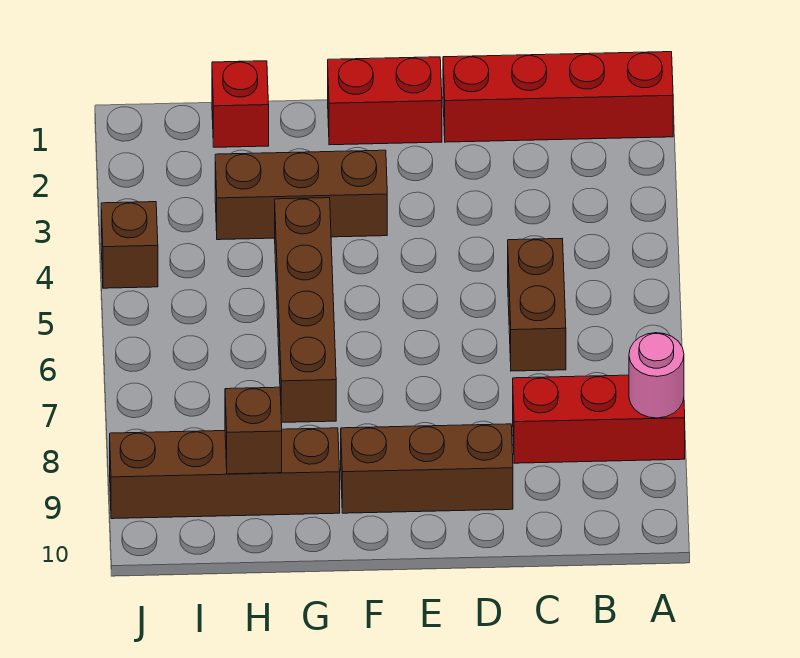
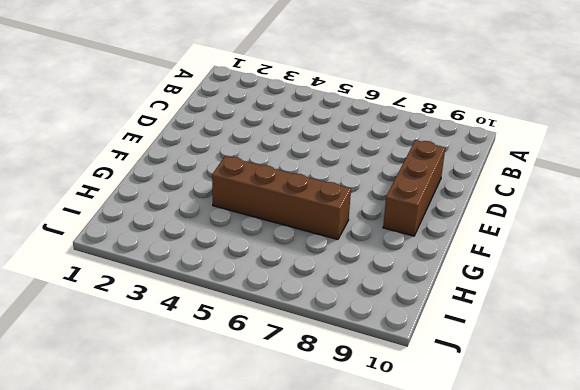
none -> red brick A1:D1 level 1
none -> red brick A8:C8 level 1
none -> brown brick C5:C6 level 1

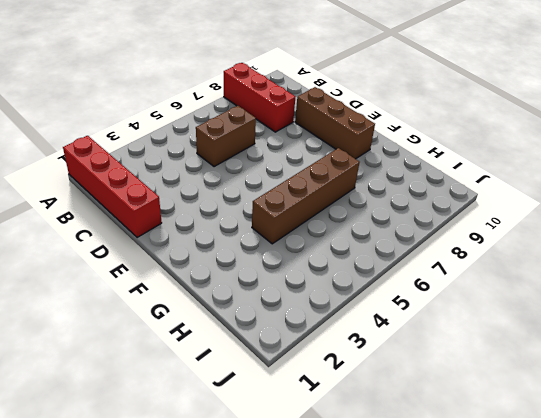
none -> red brick E1:F1 level 1
none -> brown brick F3:H3 level 1
none -> brown brick G9:J9 level 1

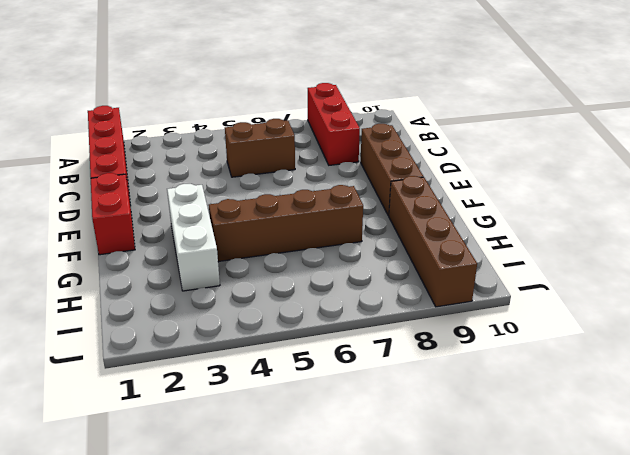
white brick F3:H3 level 1 -> brown brick F3:H3 level 1
none -> red brick H1 level 1
none -> brown brick J4 level 1
none -> pink round brick A8 level 2

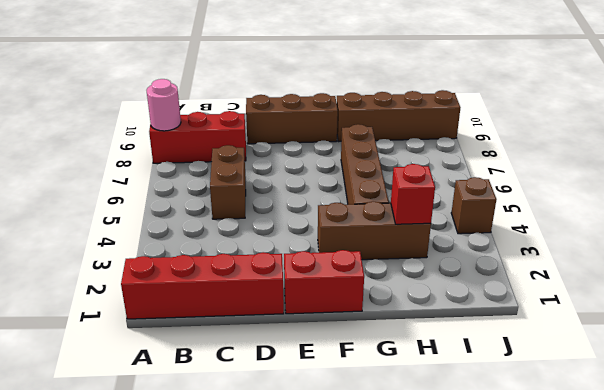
red brick H3 level 2 -> red brick H1 level 1
none -> brown brick H9 level 2

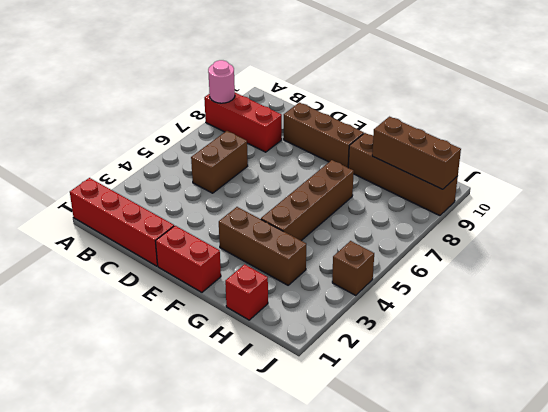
brown brick H9:J9 level 2 -> brown brick H9 level 2

